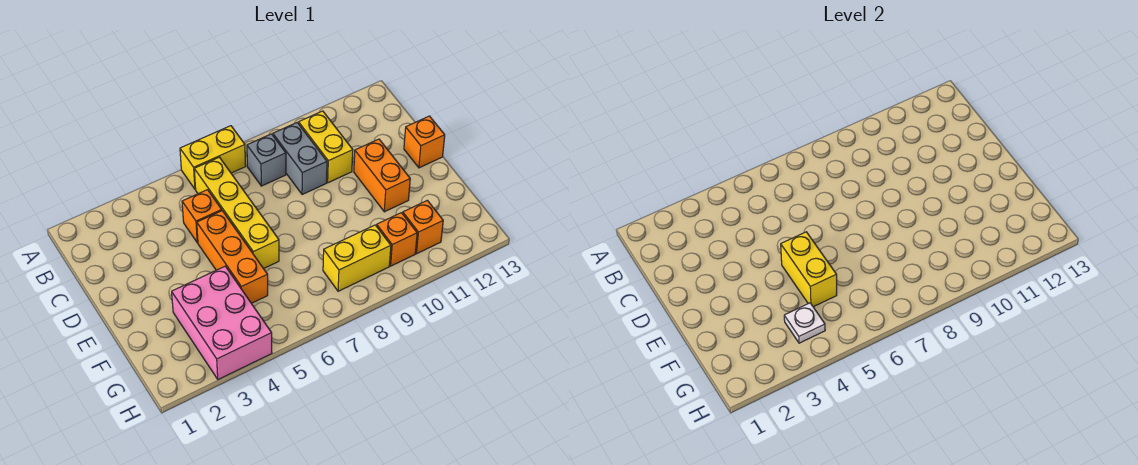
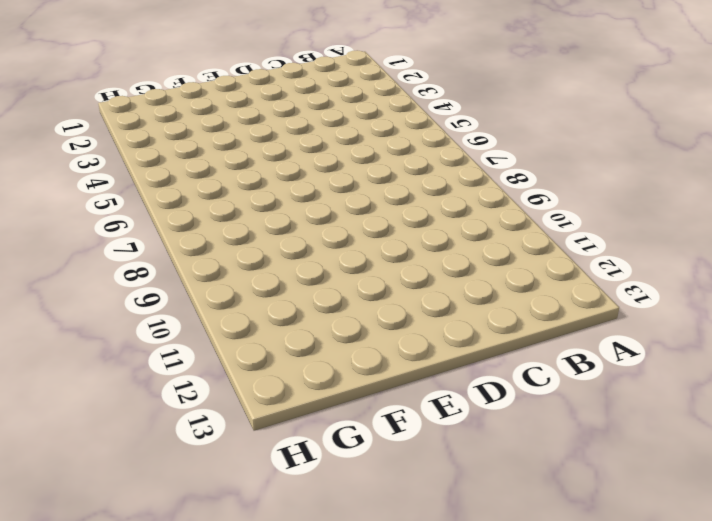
none -> yellow brick A6:A7 level 1
none -> yellow brick B6:E6 level 1
none -> grey brick B8 level 1

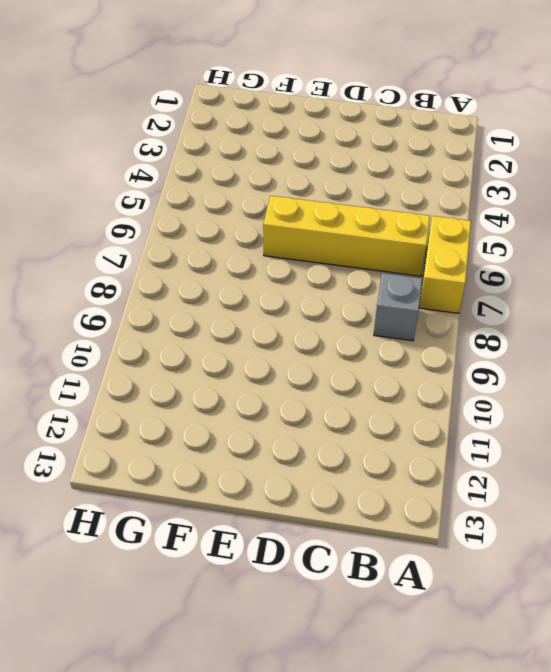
none -> grey brick B9:C9 level 1
none -> yellow brick B10:C10 level 1
none -> orange brick C5 level 1

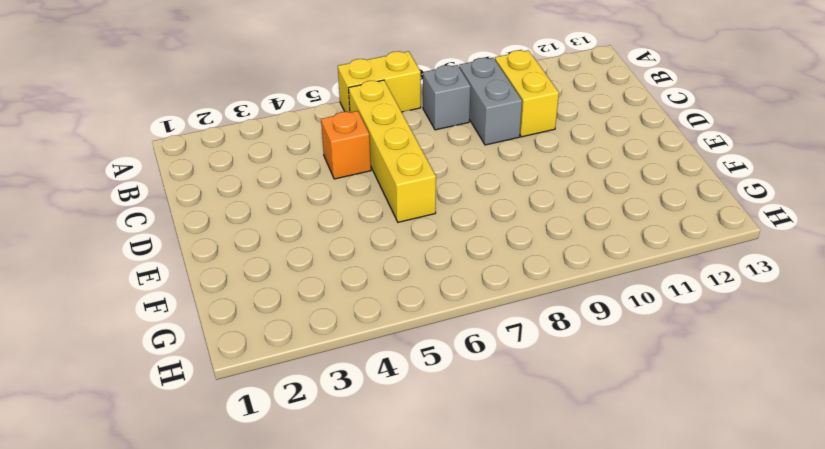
none -> orange brick D5:F5 level 1
none -> orange brick D11:E11 level 1
none -> orange brick D13 level 1

